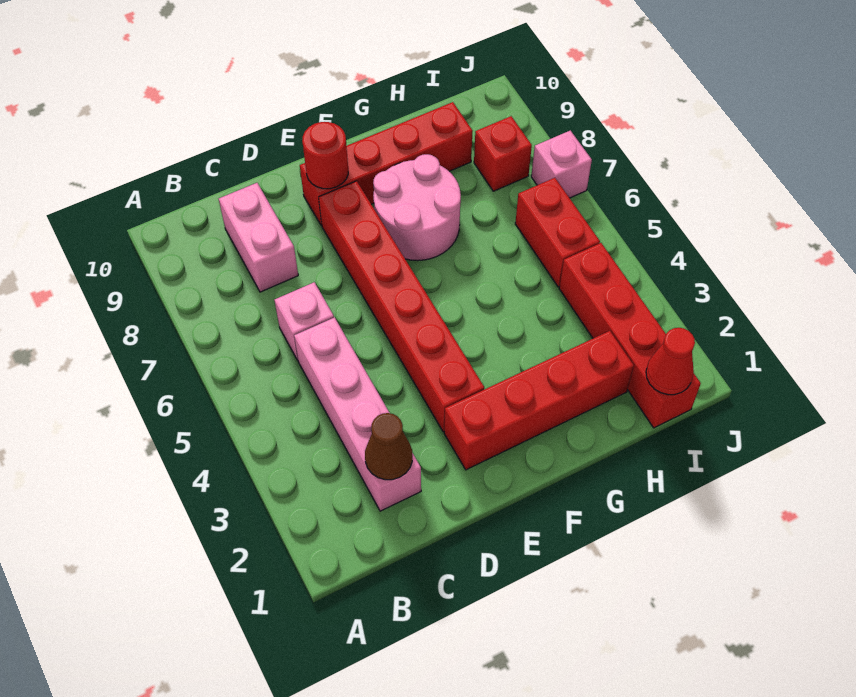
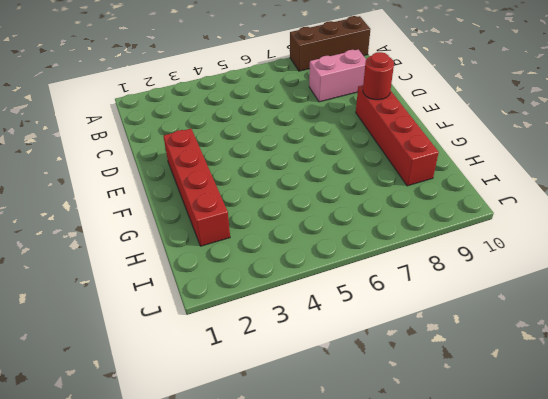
brown brick A8:A10 level 1 -> none
none -> pink brick C2:C5 level 1
none -> pink brick C6 level 1
none -> red brick E3:E8 level 1

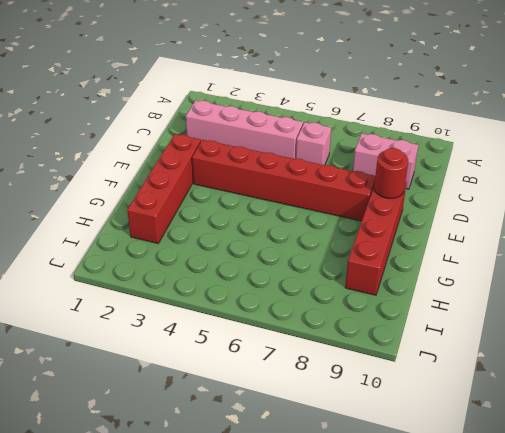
none -> pink round brick F7:G8 level 1
none -> red brick I1:I4 level 1
none -> red brick I5:I6 level 1

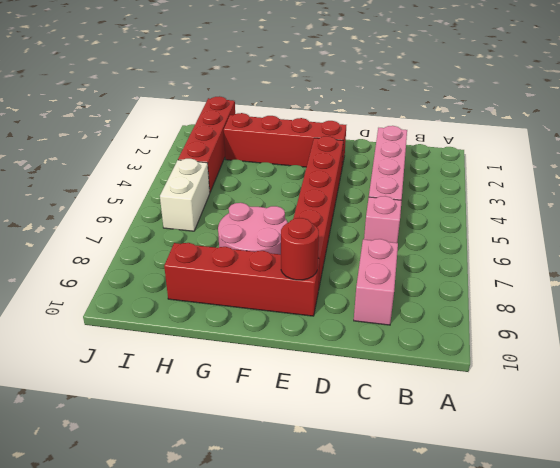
white brick I5:I6 level 1 -> red brick I5:I6 level 1
none -> red brick I8 level 1
none -> pink brick J7 level 1
none -> brown cone C2 level 2

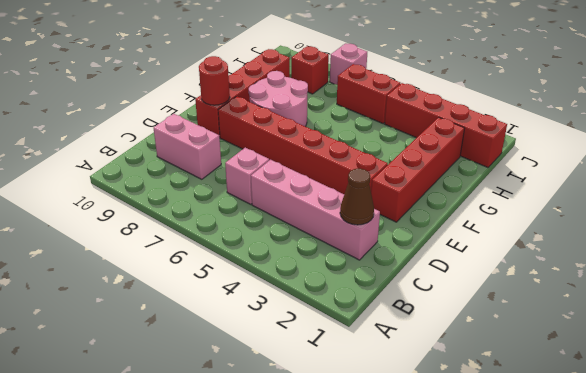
none -> red cone I1 level 2

